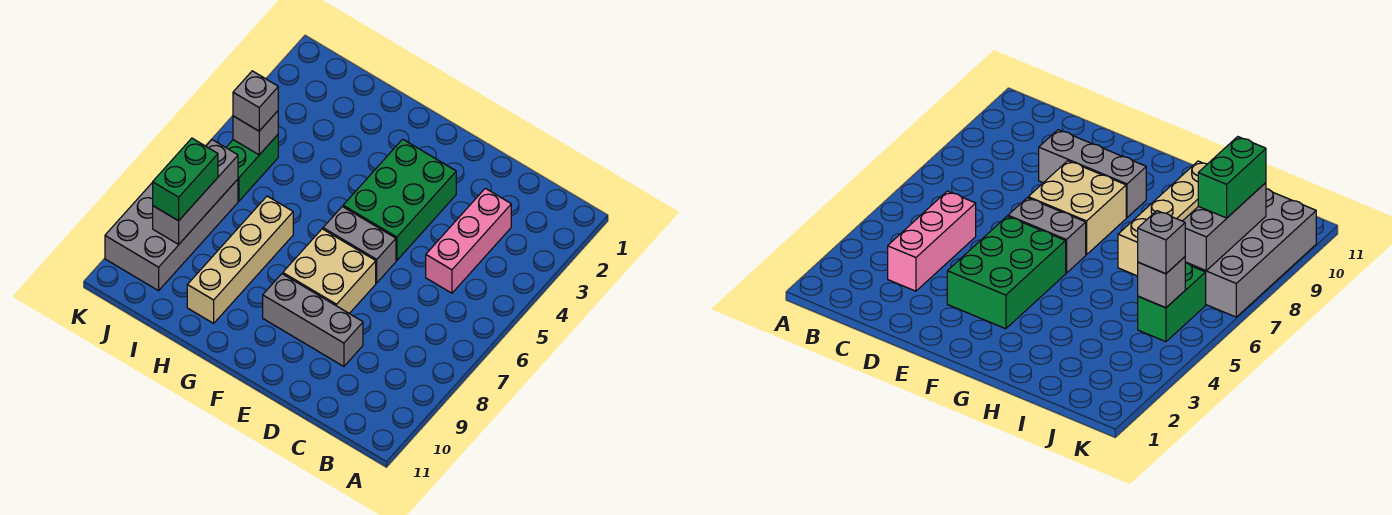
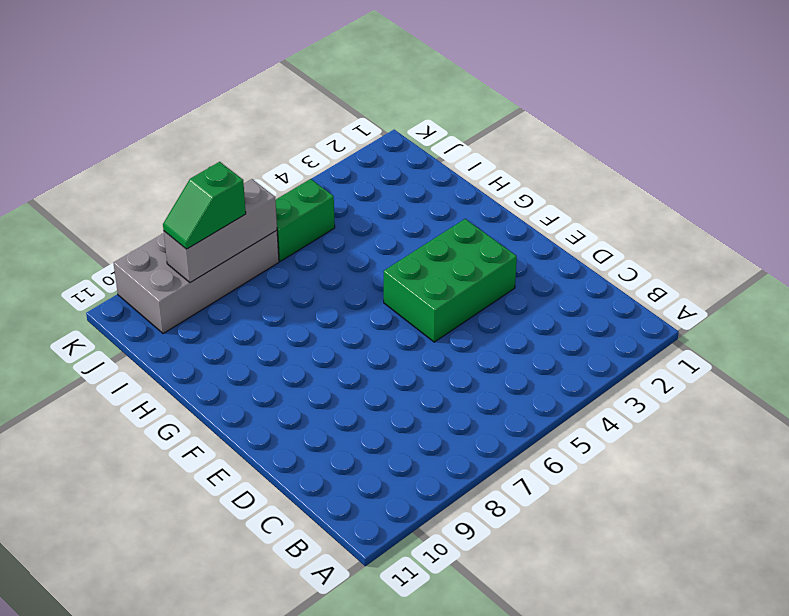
green slope J8:J9 level 3 top 8 -> green brick J8:J9 level 3
none -> pink brick C3:C5 level 1
none -> grey brick D9:F9 level 1
none -> grey brick E6:F6 level 1

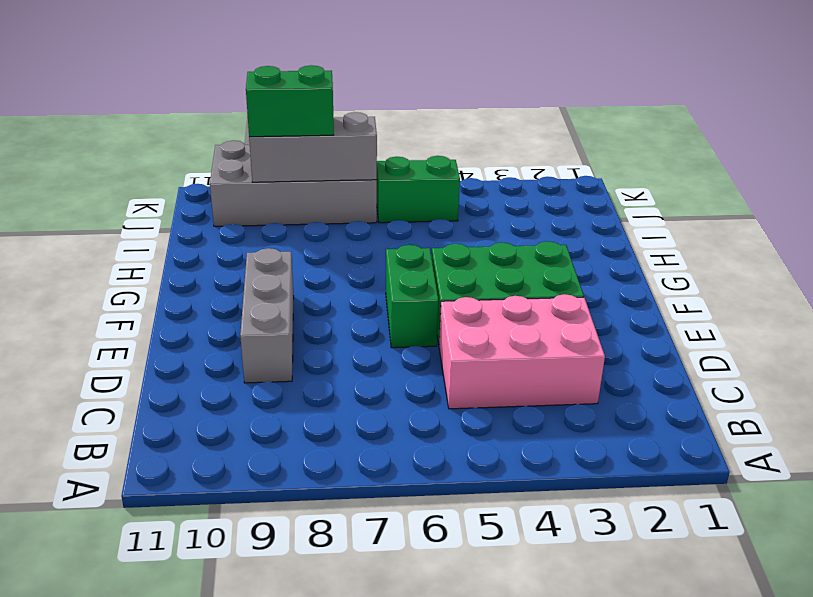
pink brick C3:D5 level 1 -> pink brick C3:C5 level 1
green brick E6:F6 level 1 -> grey brick E6:F6 level 1
none -> tan brick E7:F8 level 1
none -> tan brick H7:H10 level 1
none -> grey brick J5 level 2

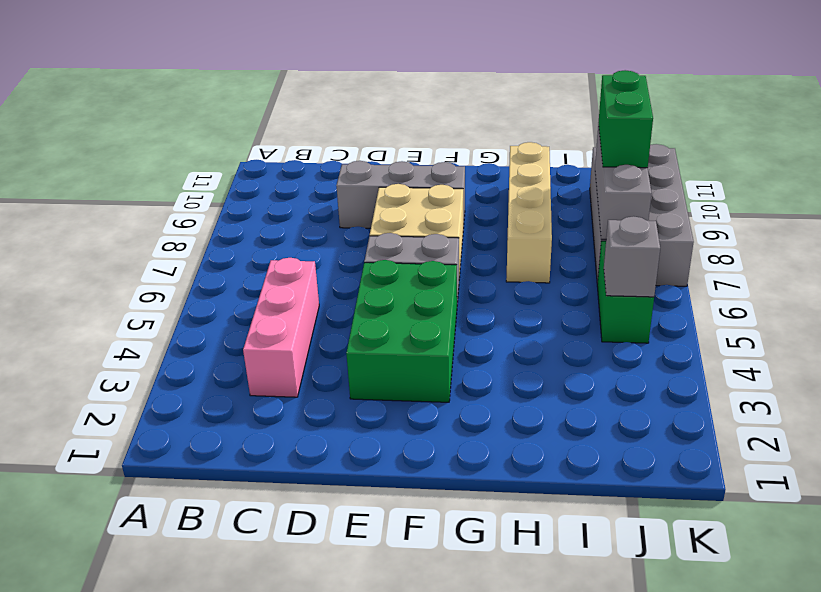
none -> grey brick J5 level 3

